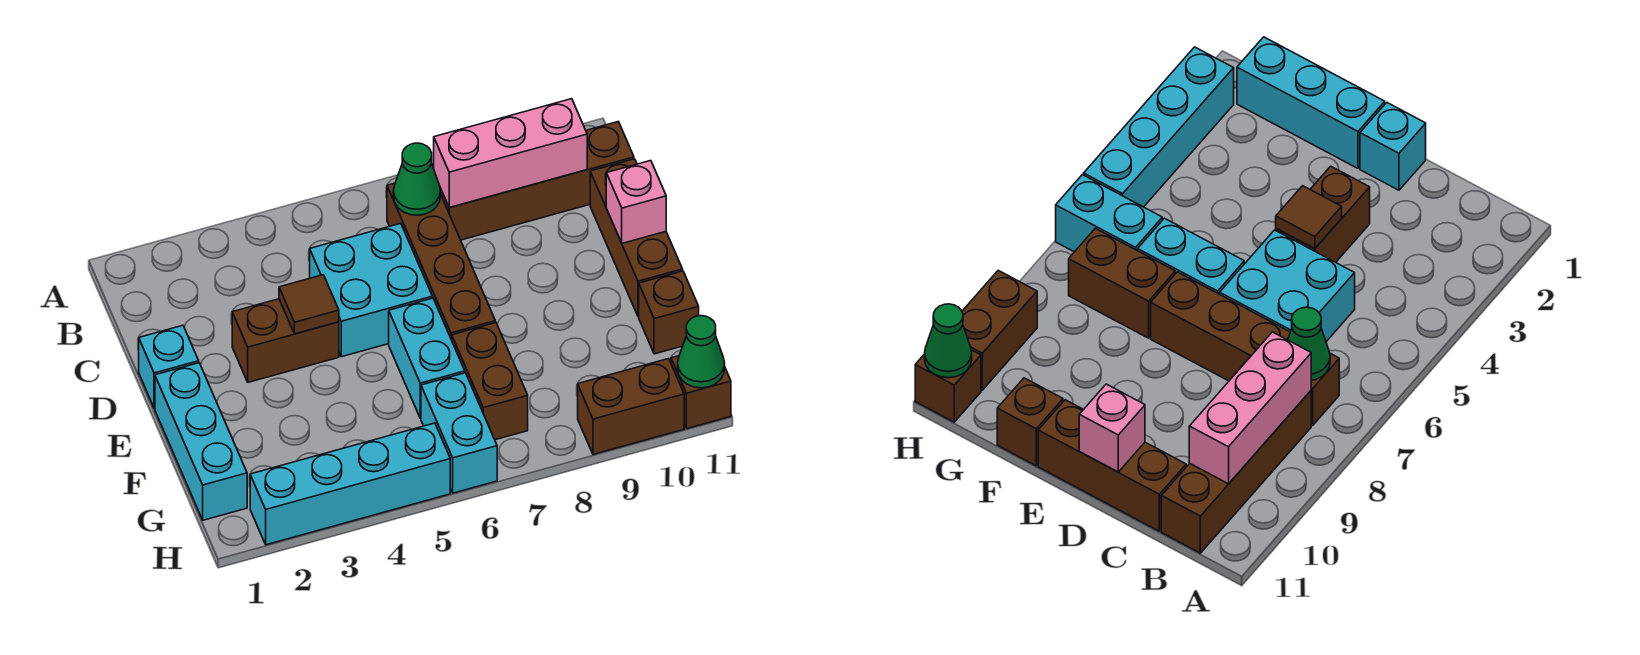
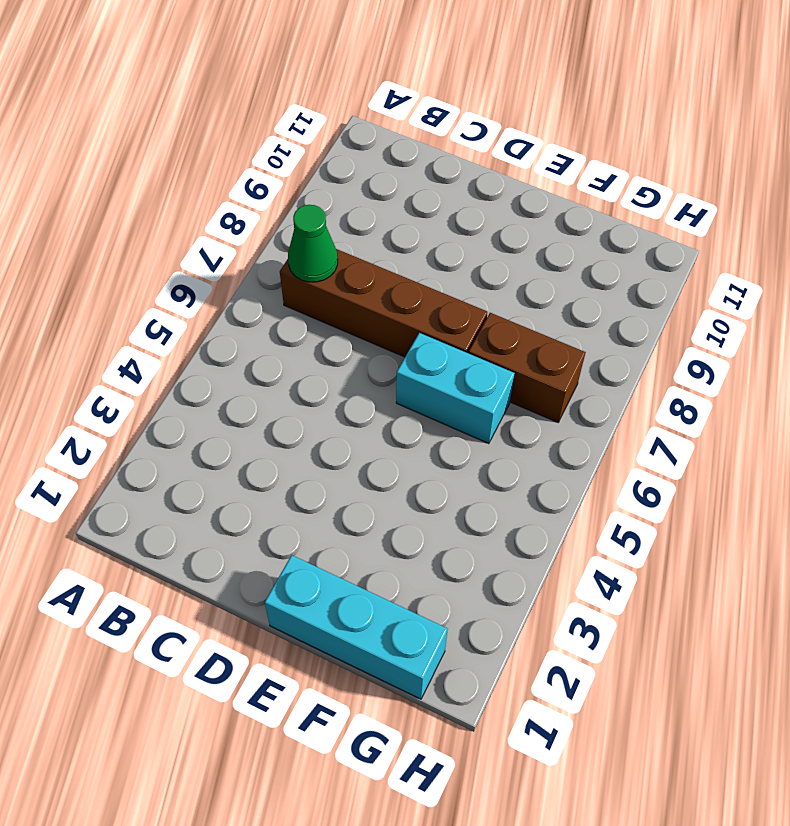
none -> brown brick B8:B11 level 1
none -> cyan brick C5:D6 level 1
none -> brown brick C11:E11 level 1

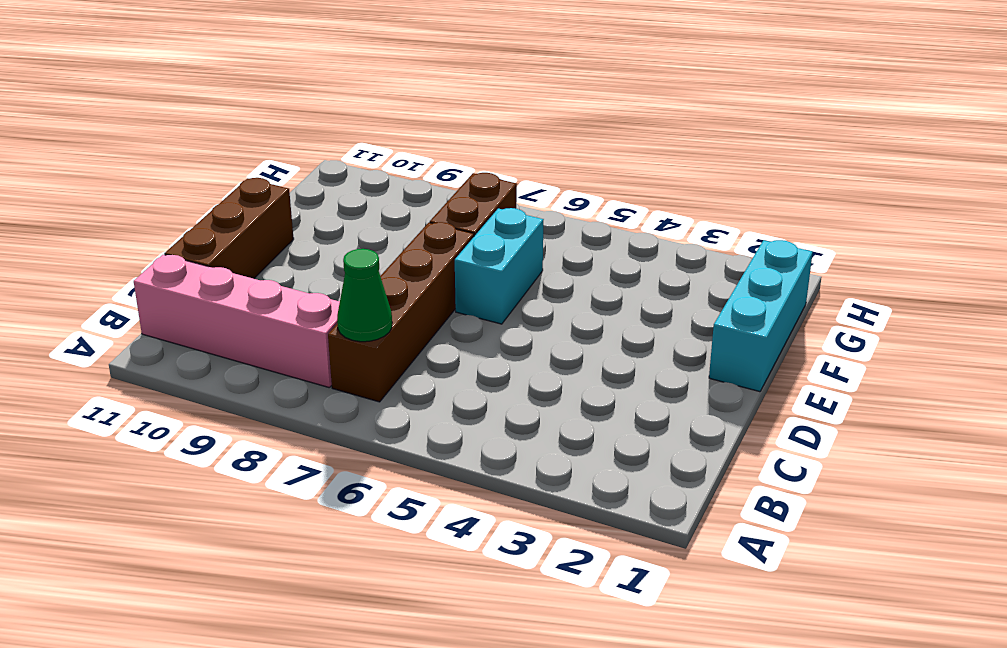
pink brick B8:B11 level 1 -> brown brick B8:B11 level 1
none -> cyan brick C5:D6 level 1
none -> cyan brick D1 level 1
none -> brown brick D3:D4 level 1

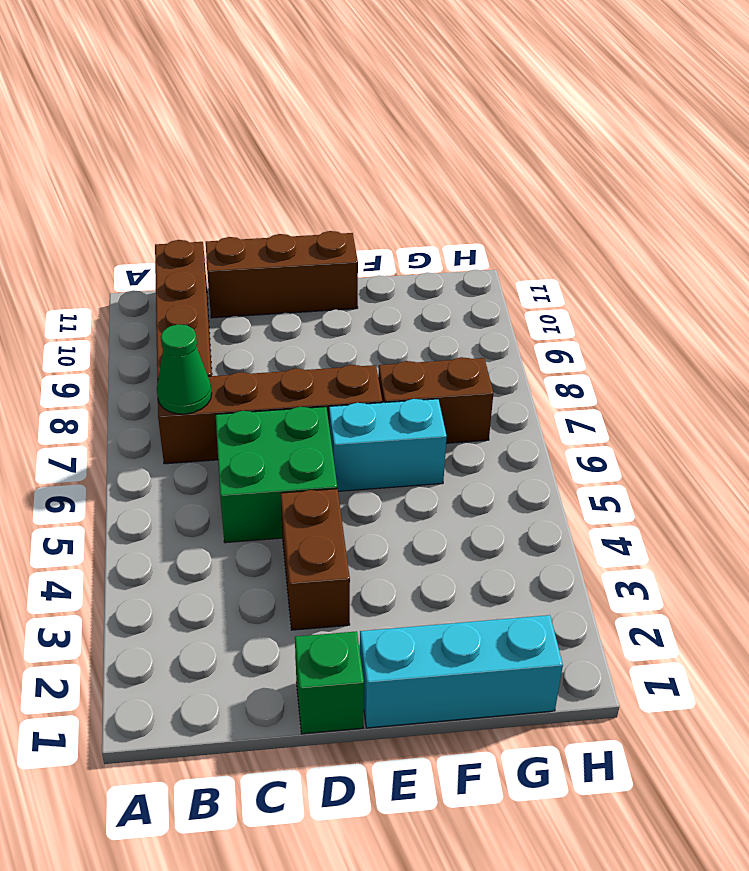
green brick C5:D6 level 1 -> cyan brick C5:D6 level 1
green brick D1 level 1 -> cyan brick D1 level 1
none -> brown brick F11 level 1
none -> cyan brick G6:H6 level 1
none -> cyan brick H2:H5 level 1

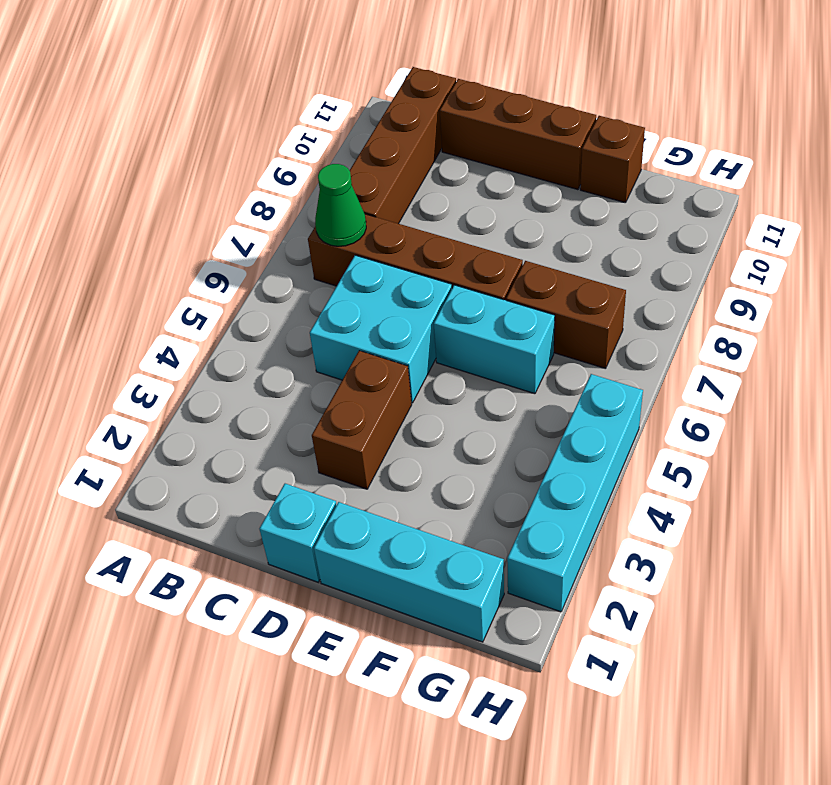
none -> cyan brick G6:H6 level 1
none -> brown brick H9:H10 level 1
none -> brown brick H11 level 1

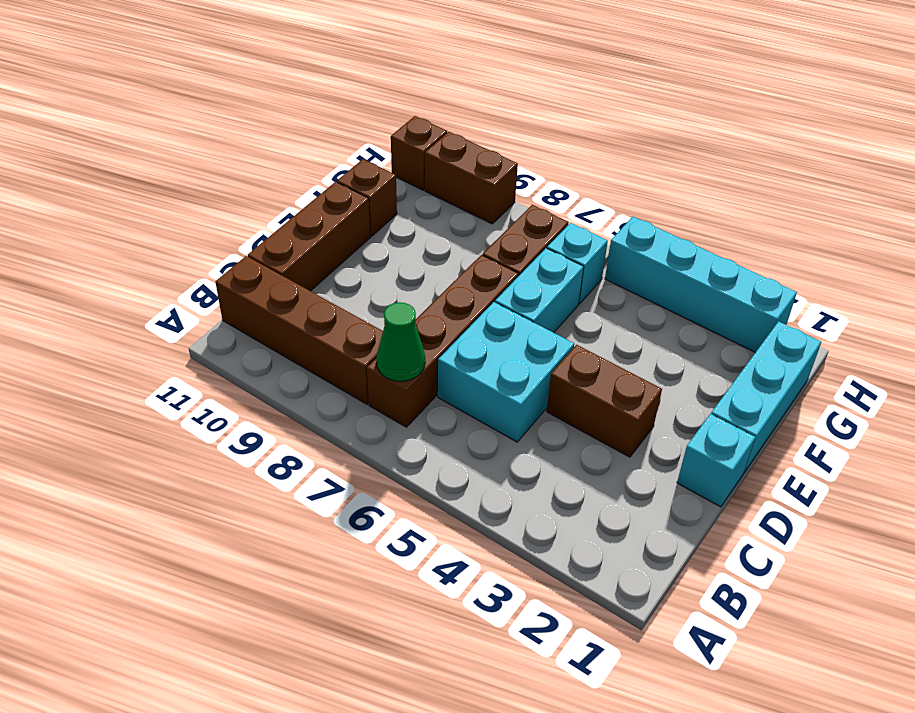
cyan brick G6 level 1 -> cyan brick G6:H6 level 1
none -> pink brick B8:B10 level 2
none -> brown tile D4 level 2
none -> pink brick D11 level 2

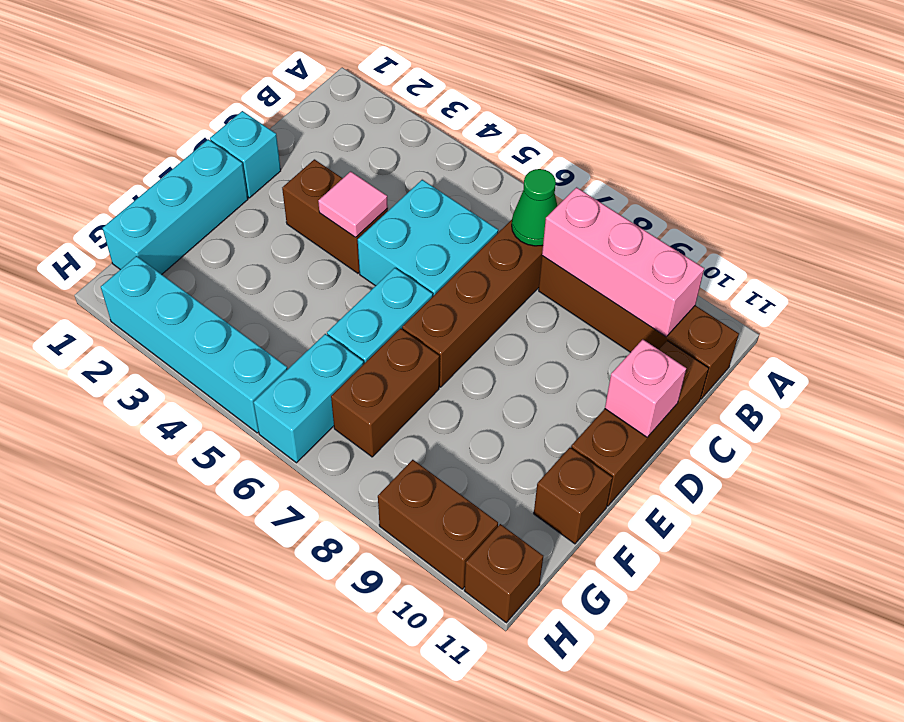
pink tile D4 level 2 -> brown tile D4 level 2
none -> green cone H11 level 2

